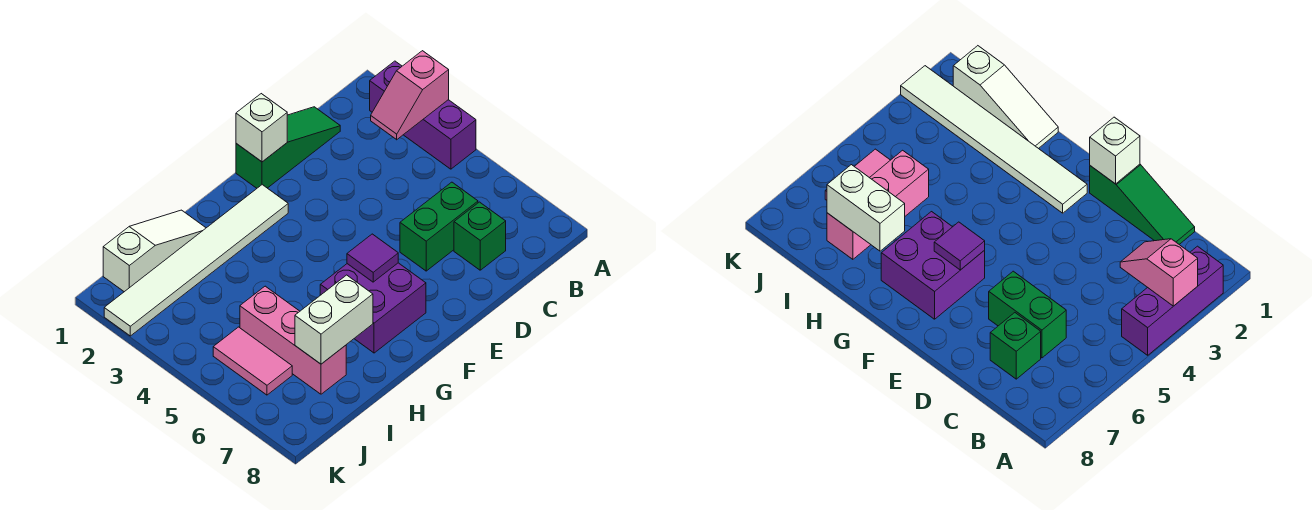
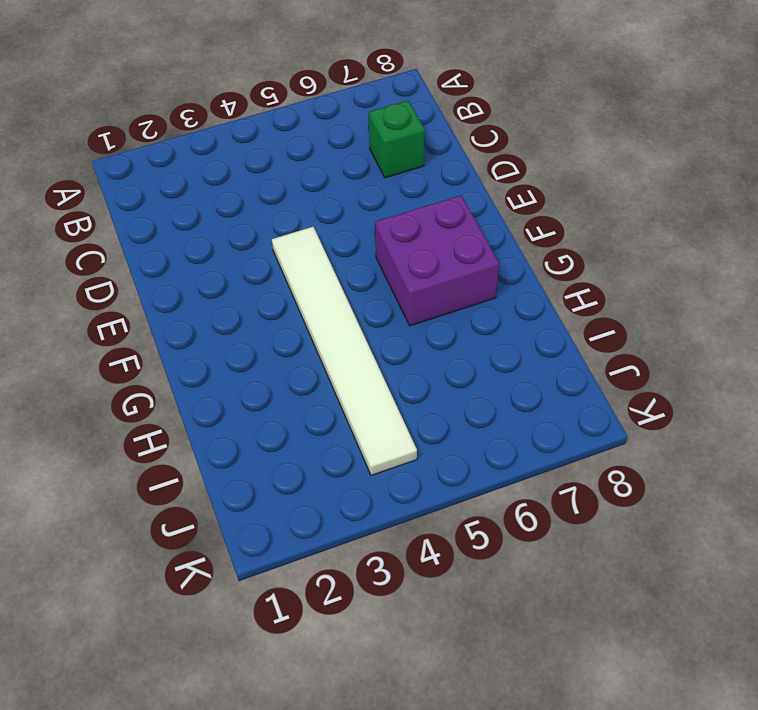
white tile E4:J4 level 1 -> white tile F2:K2 level 1
none -> purple brick A2:A4 level 1
none -> green slope C1:E1 level 1 top E
none -> green brick C6:D6 level 1

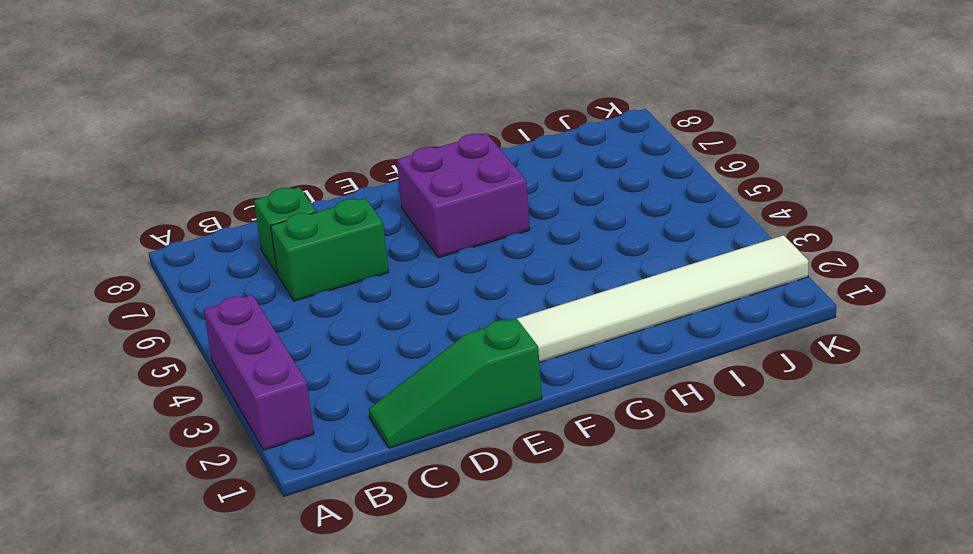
none -> white slope H1:J1 level 1 top J
none -> pink brick I5:I7 level 1
none -> pink tile J5:J6 level 1

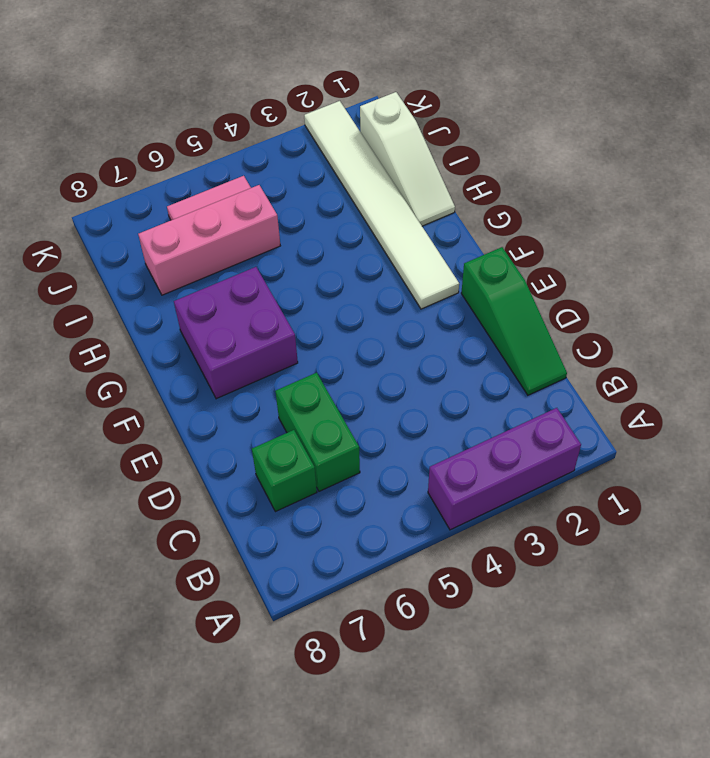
none -> pink slope A3:B3 level 2 top A
none -> white brick E1 level 2
none -> purple tile F6 level 2

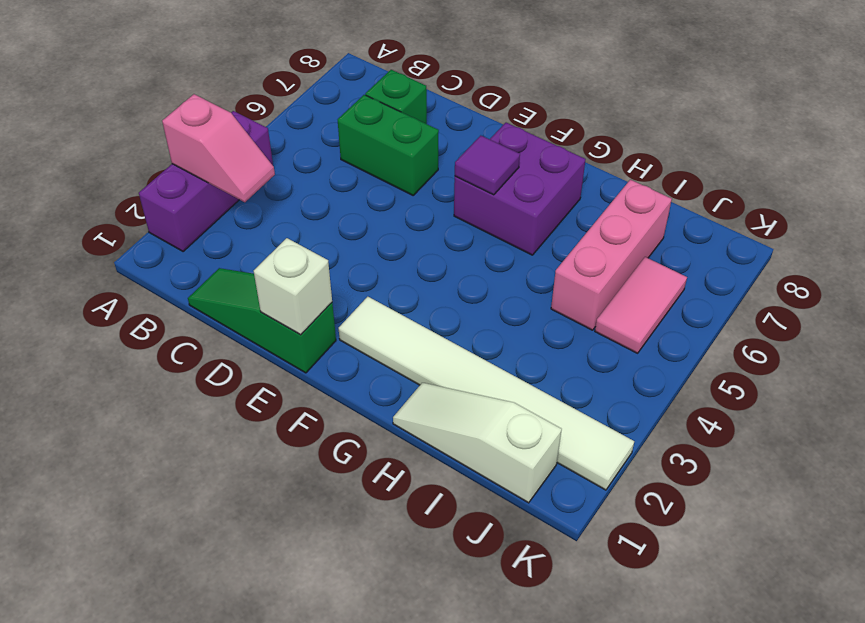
none -> white brick H7:I7 level 2

